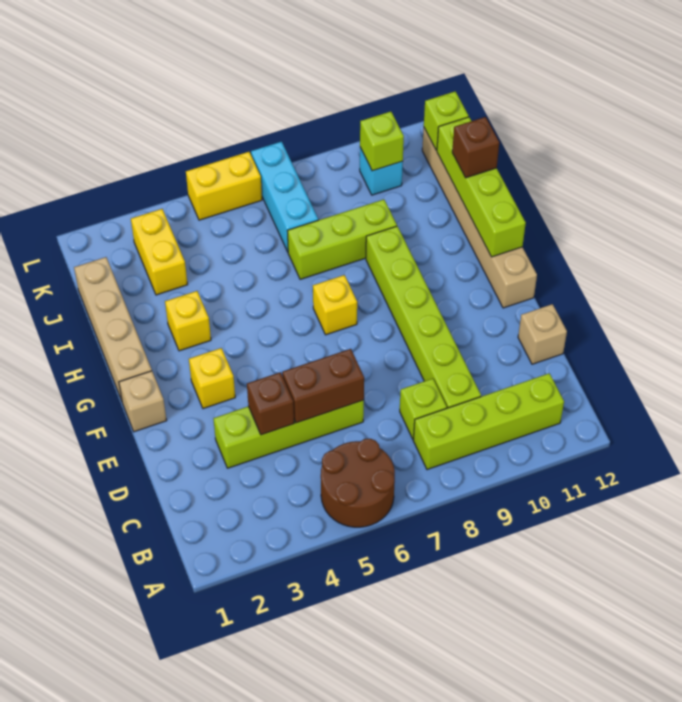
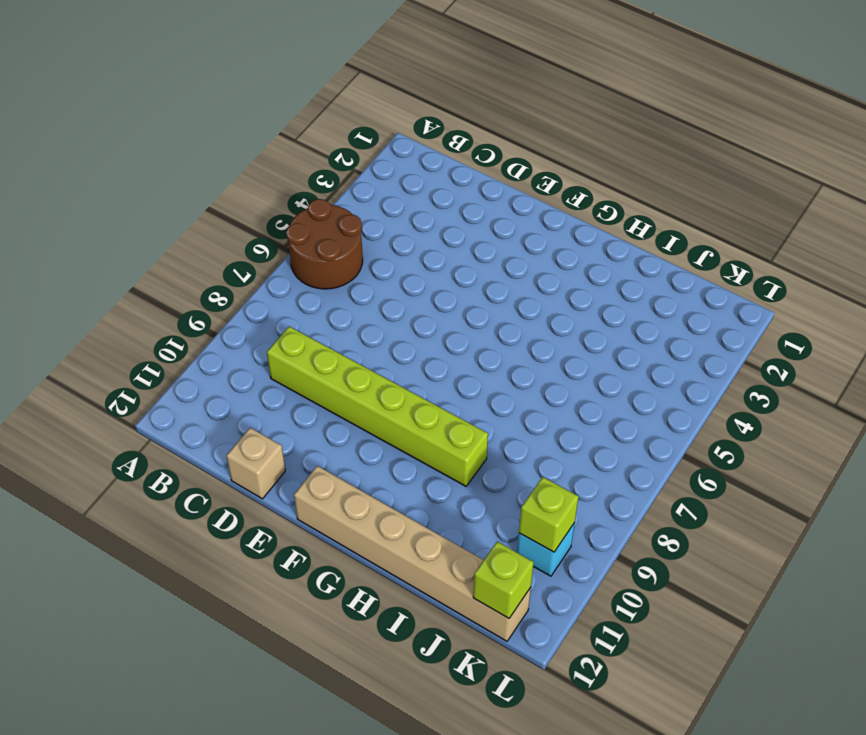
none -> lime brick B8:B11 level 1
none -> lime brick C8 level 1
none -> lime brick D3:D6 level 1

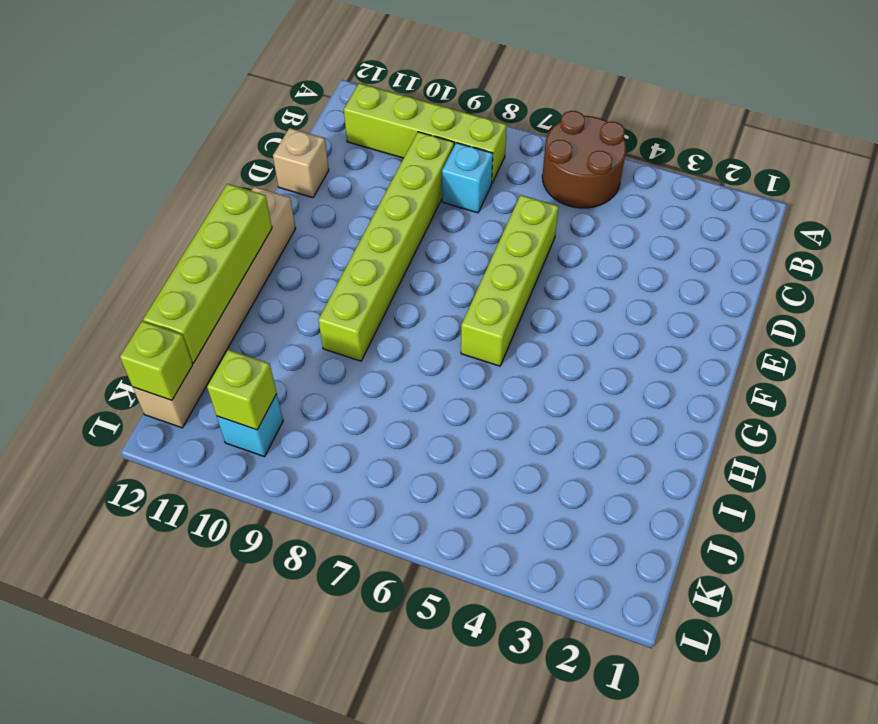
cyan brick C8 level 1 -> lime brick C8 level 1
lime brick D6:G6 level 1 -> lime brick D3:D6 level 1
none -> tan brick F1 level 1
none -> yellow brick F3 level 1
none -> tan brick G1:J1 level 1

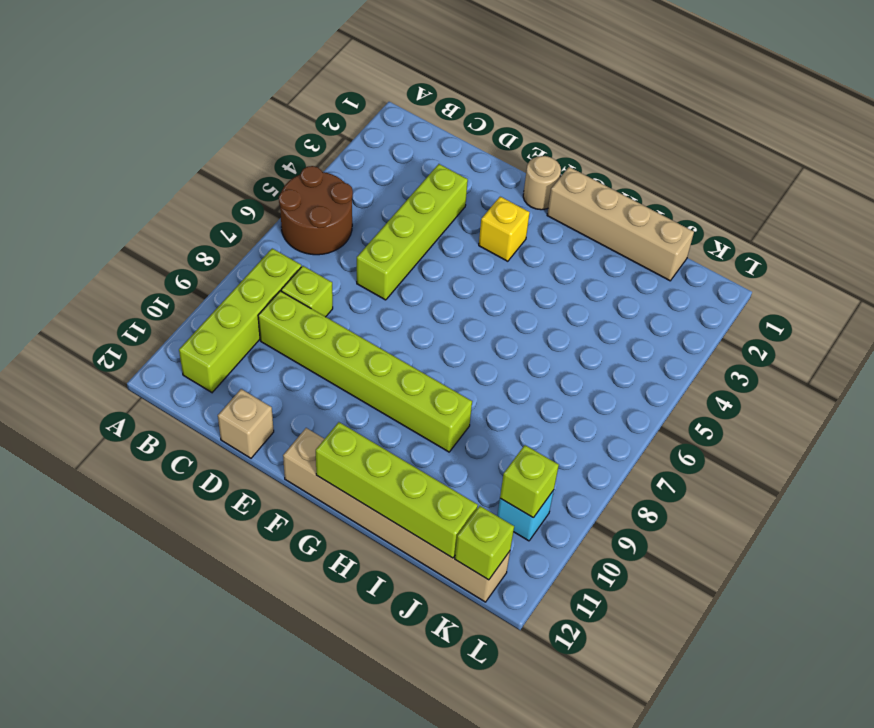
tan round brick F1 level 1 -> tan brick F1 level 1
none -> yellow brick G7 level 1
none -> yellow brick H3 level 1
none -> lime brick I7:I9 level 1

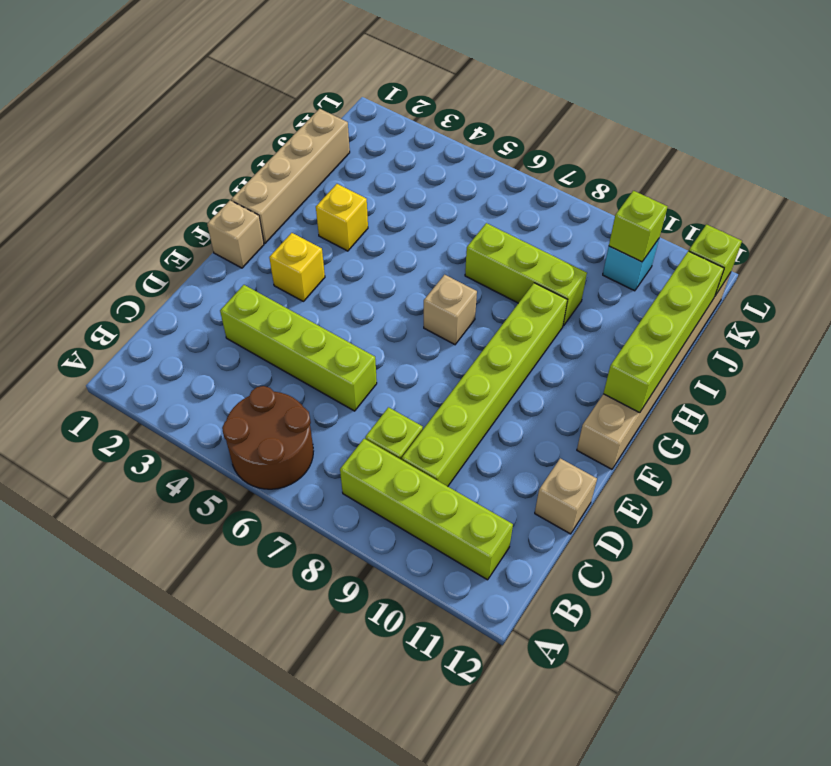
tan brick G7 level 1 -> yellow brick G7 level 1
none -> yellow brick J3:K3 level 1
none -> cyan brick J7:L7 level 1
none -> yellow brick L5:L6 level 1

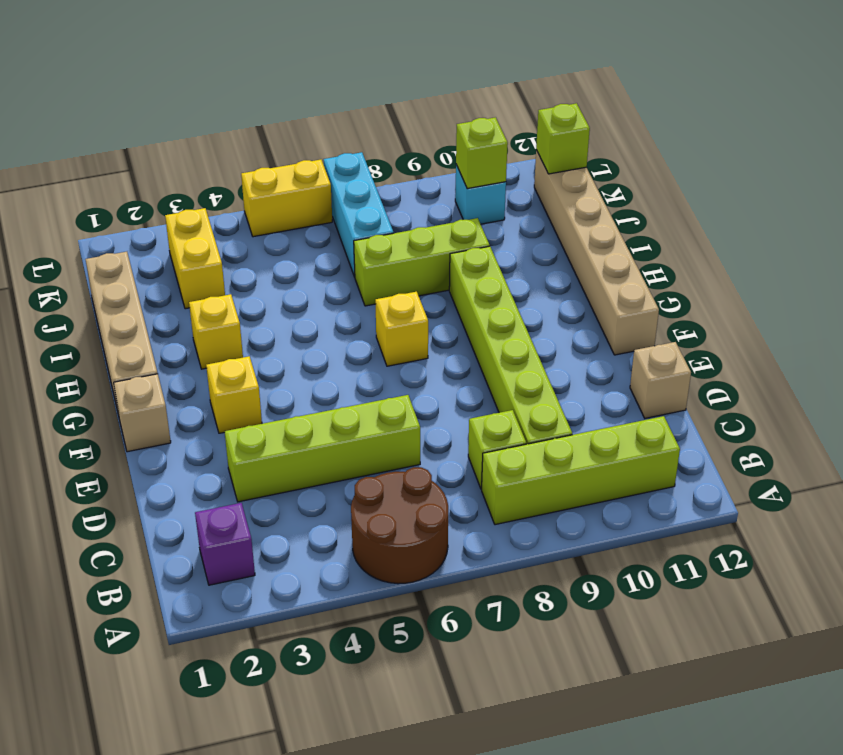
purple brick B2 level 1 -> none
none -> brown brick D4 level 2
none -> brown brick D5:D6 level 2
none -> lime brick G12:J12 level 2

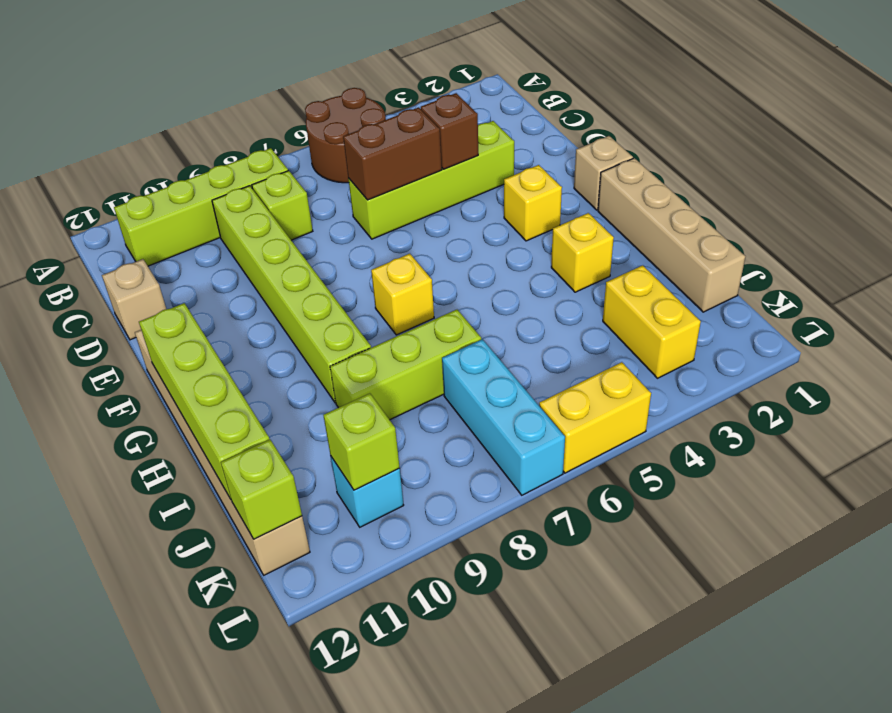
none -> brown brick I12 level 3

